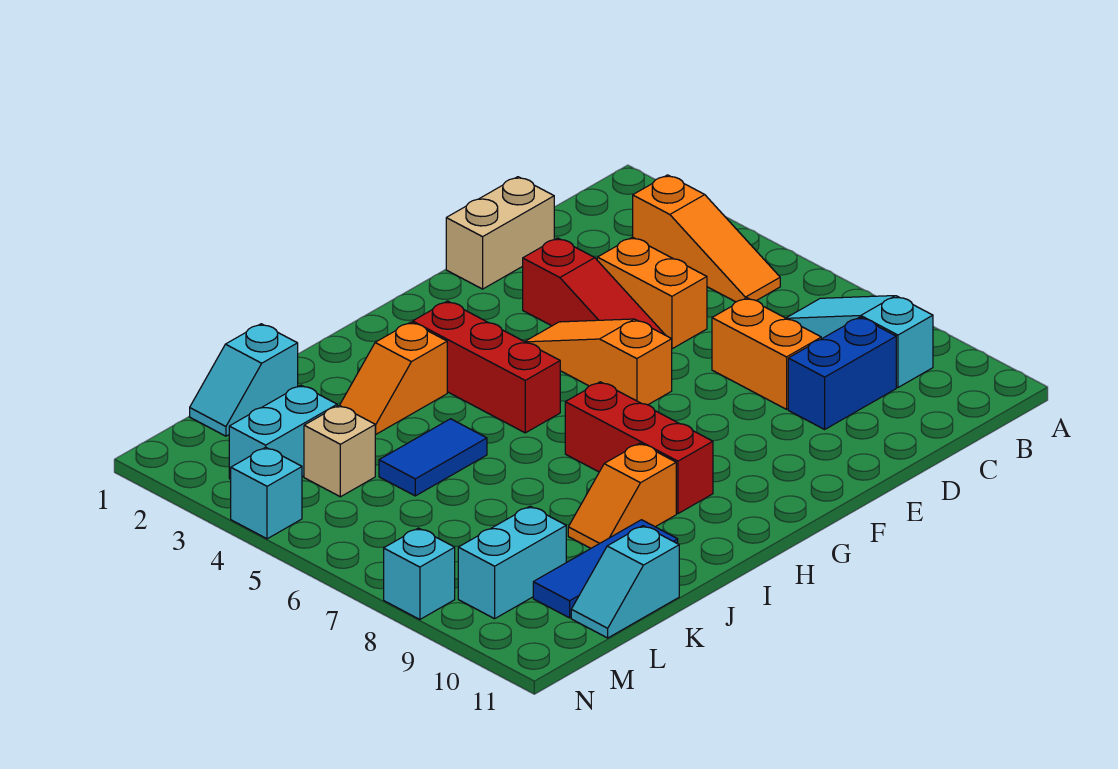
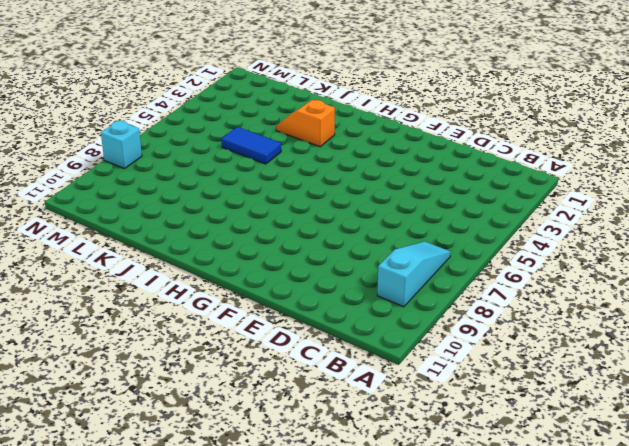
none -> orange slope B3:B5 level 1 top 3
none -> blue brick C9:D9 level 1
none -> tan brick D1:E1 level 1

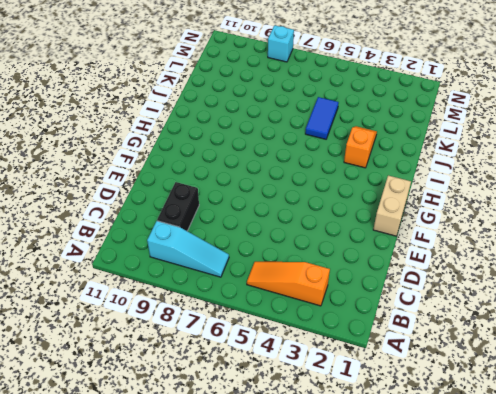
black brick C9:D9 level 1 -> blue brick C9:D9 level 1
tan brick F1:G1 level 1 -> tan brick D1:E1 level 1
none -> orange brick D4:D5 level 1
none -> orange brick D7:D8 level 1
none -> red slope E3:E5 level 1 top 3

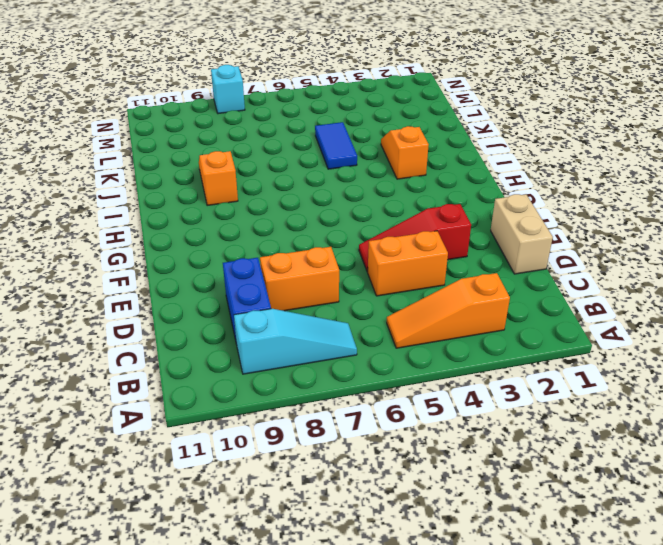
none -> orange slope F4:F6 level 1 top 6
none -> red brick H3:H5 level 1
none -> red brick H7:H9 level 1

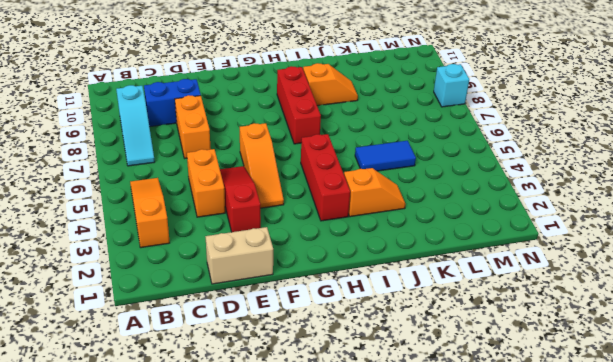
none -> blue tile J10:L10 level 1
none -> cyan slope K1:L1 level 1 top K
none -> cyan slope K11:L11 level 1 top K

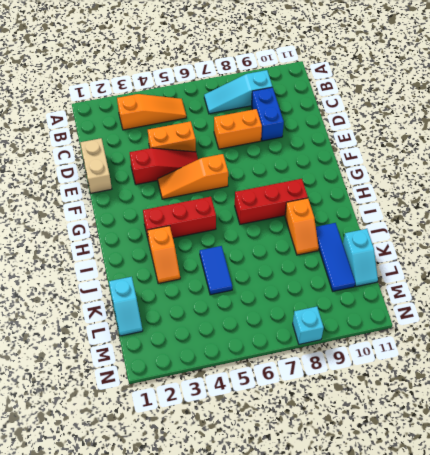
none -> cyan brick L3:M3 level 1
none -> tan brick L4 level 1
none -> cyan brick L9:M9 level 1

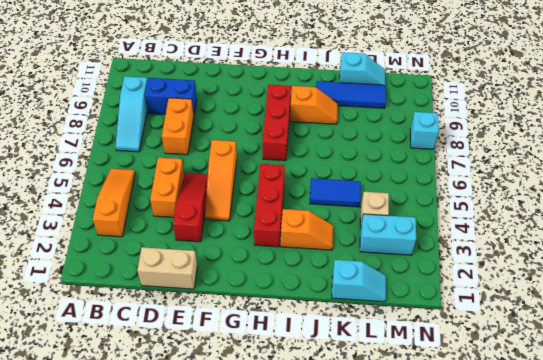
none -> cyan brick L9:M9 level 1
none -> cyan brick N4 level 1

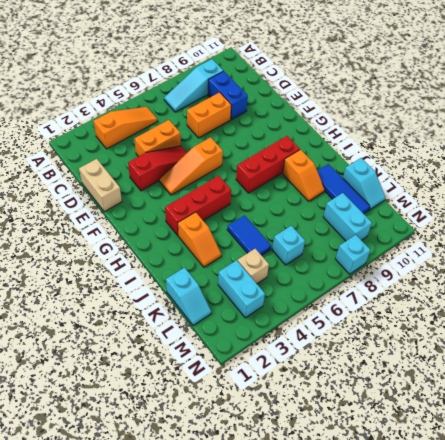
cyan brick L6 level 1 -> cyan brick N4 level 1

